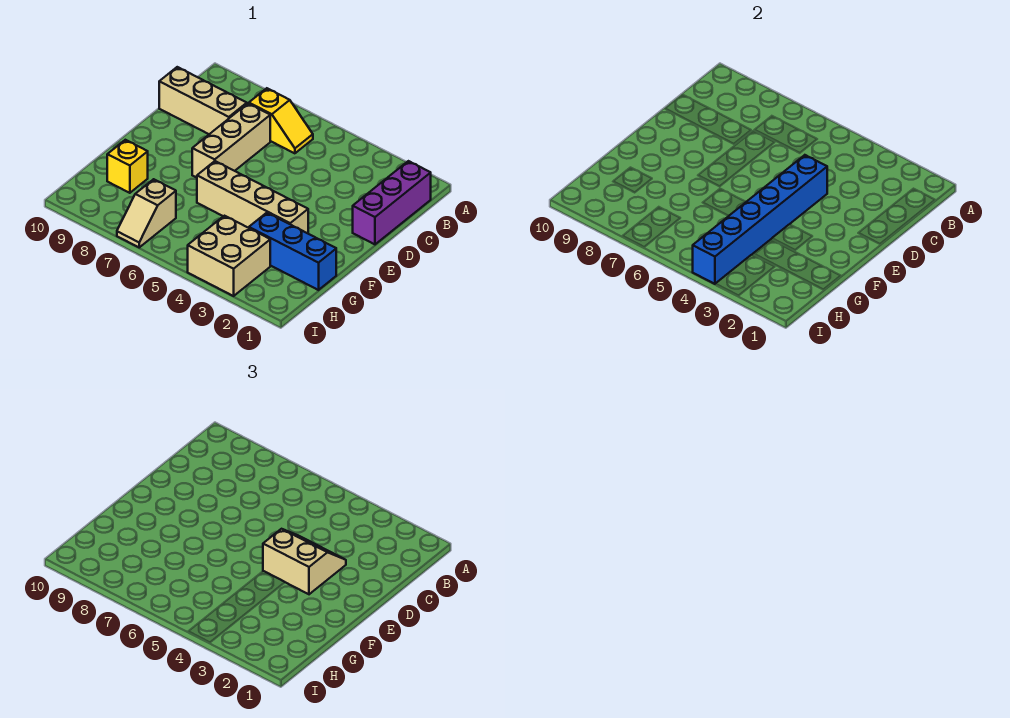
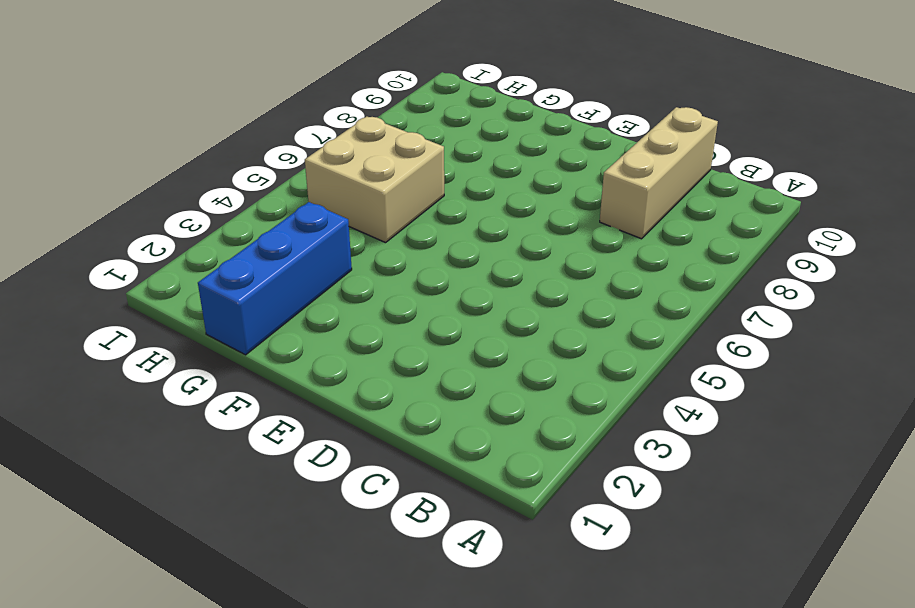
tan brick G5:H6 level 1 -> tan brick H3:I4 level 1
none -> purple brick B1:D1 level 1
none -> yellow slope B6:B7 level 1 top 7

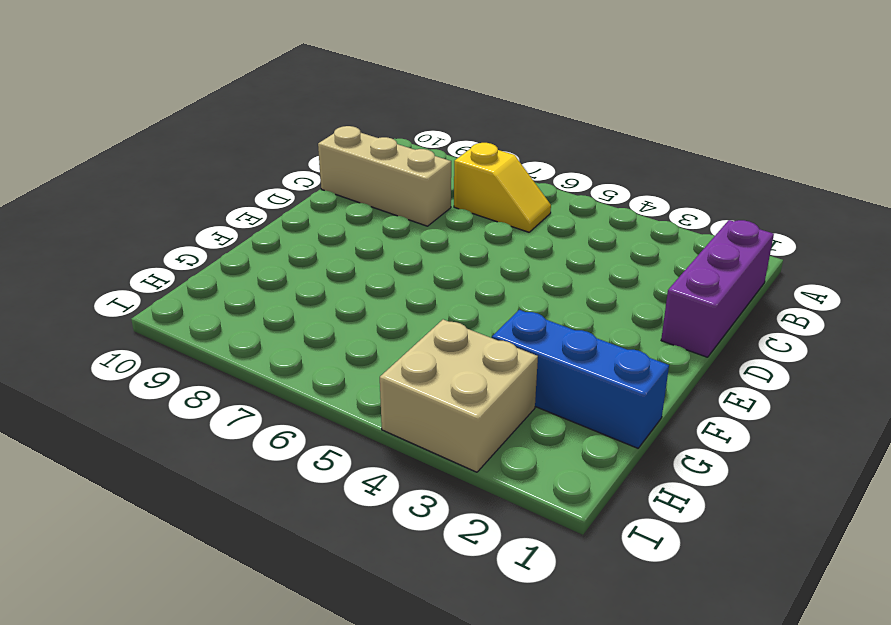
none -> tan brick C7:E7 level 1
none -> tan brick F3:F6 level 1

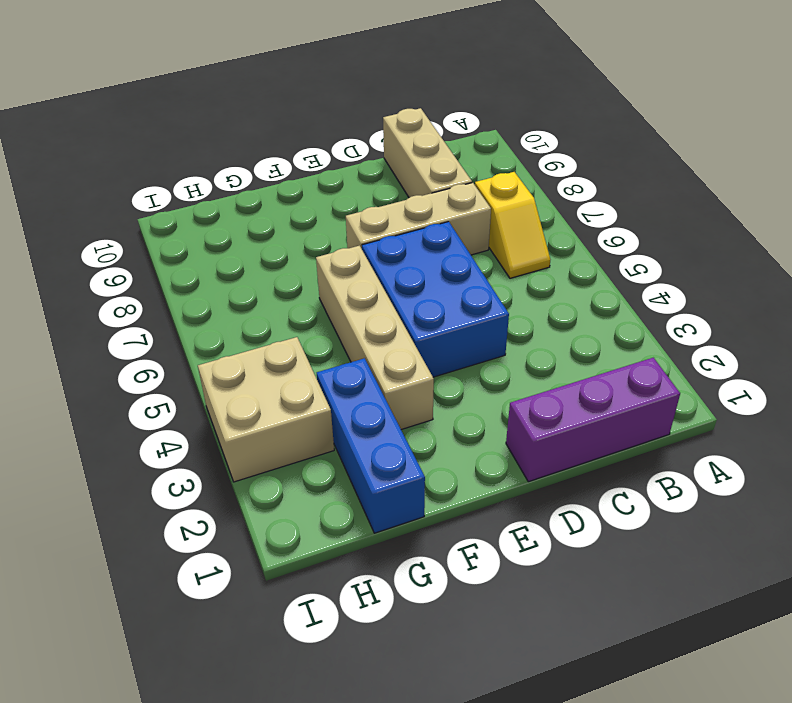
blue brick D4:E6 level 1 -> none
none -> yellow brick G9 level 1
none -> tan slope H7:I7 level 1 top H

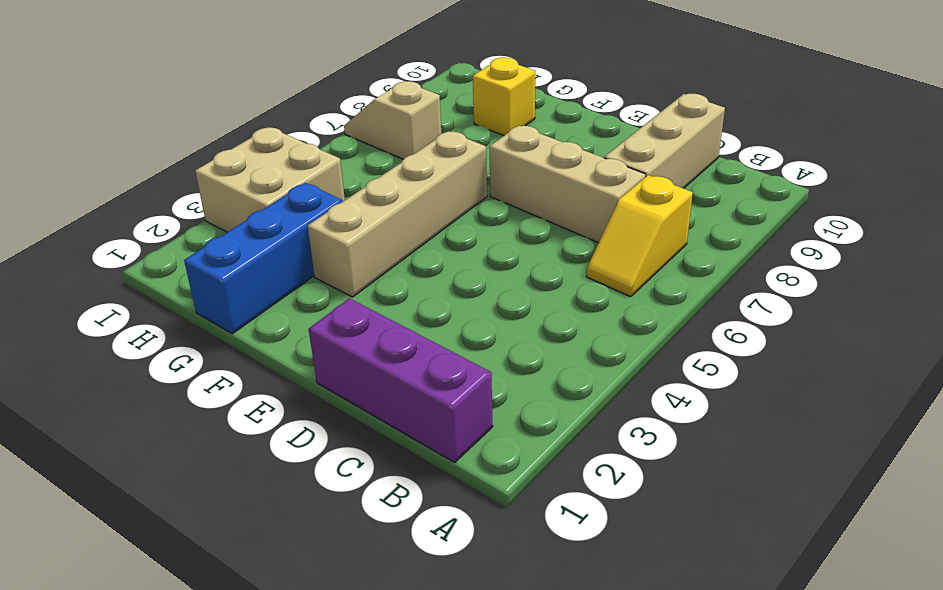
none -> blue brick D4:I4 level 2
none -> tan slope D3:E4 level 3 top E

